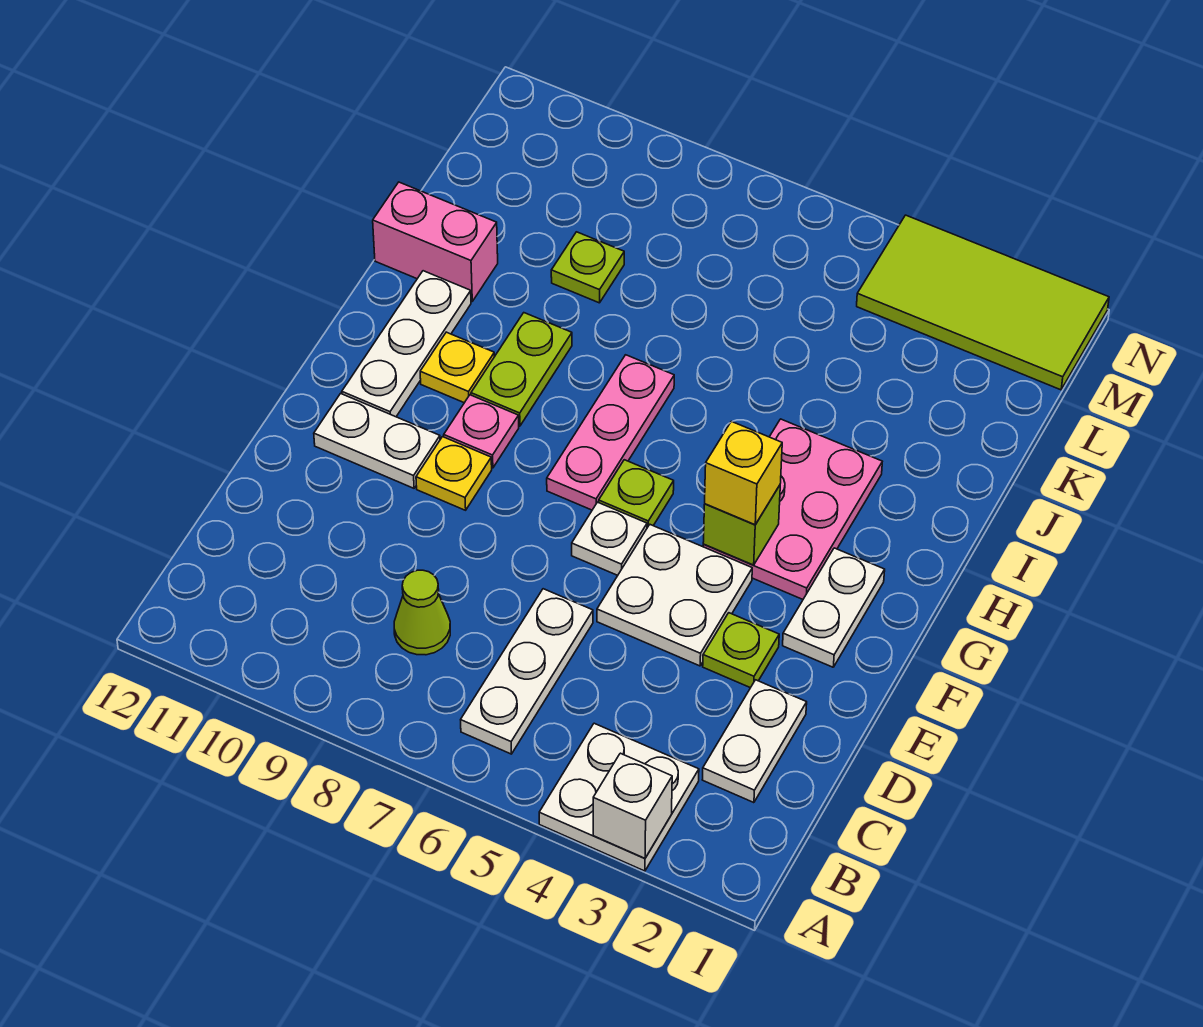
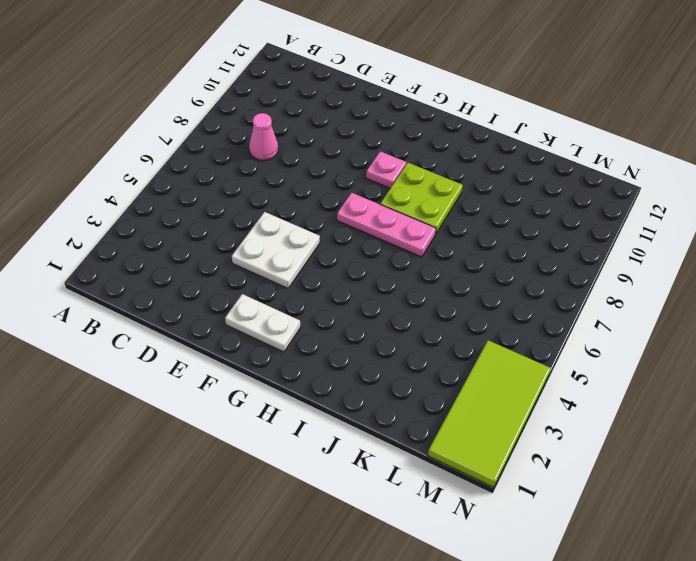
pink cone C8 level 1 -> lime cone C8 level 1
lime plate H8:I9 level 1 -> lime plate H9:I9 level 1
none -> white plate A3:B4 level 1
none -> white plate B6:D6 level 1
none -> white plate C2:D2 level 1

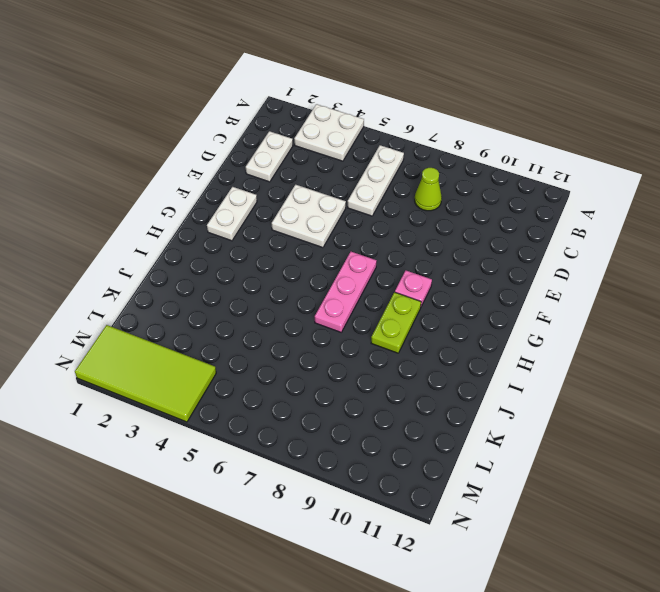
none -> lime plate E3 level 1
none -> white plate F6 level 1
none -> yellow plate F9 level 1

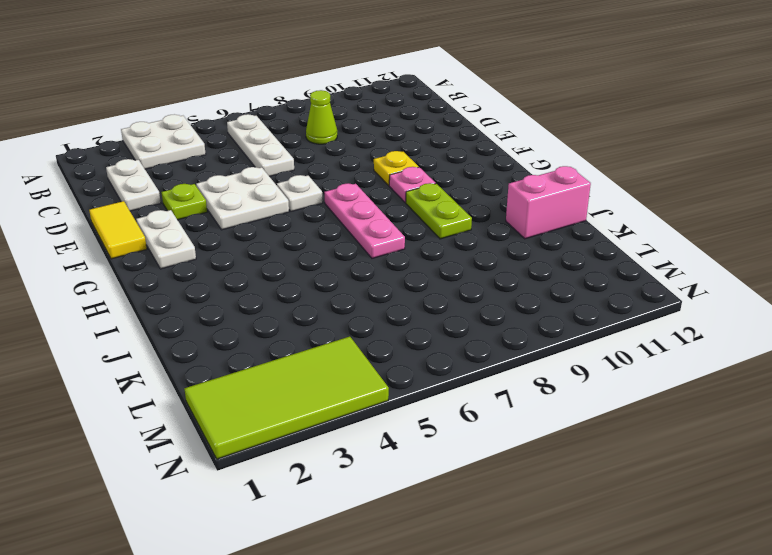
yellow tile E1:F1 level 1 -> none
none -> white plate F10:F11 level 1
none -> pink plate G3:I4 level 1
none -> lime plate G6 level 1

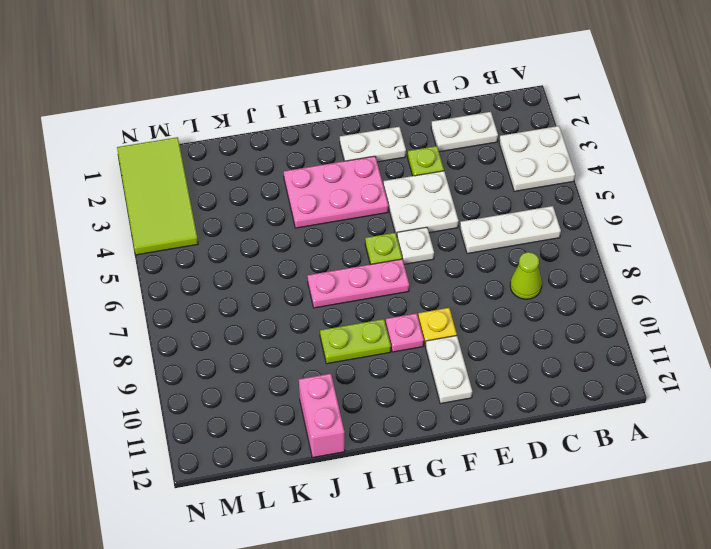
none -> white plate G11:I11 level 1
none -> yellow plate H10 level 1
none -> lime plate K9 level 1

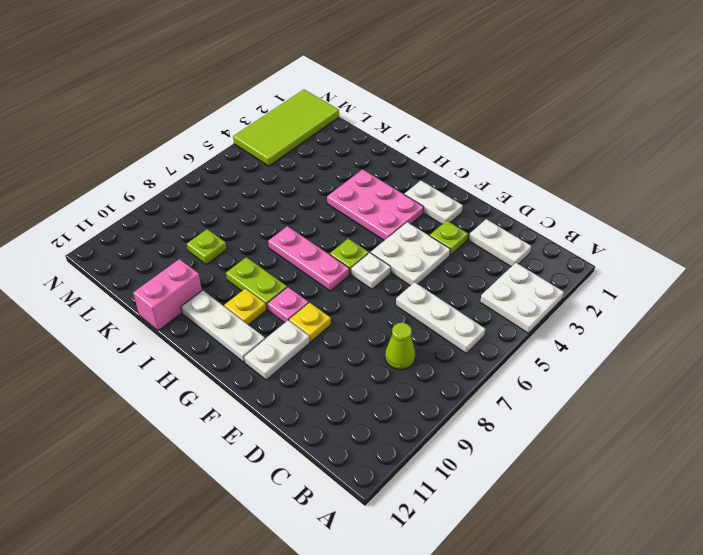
none -> white brick A3 level 2
none -> lime brick G4 level 2
none -> yellow brick G4 level 3

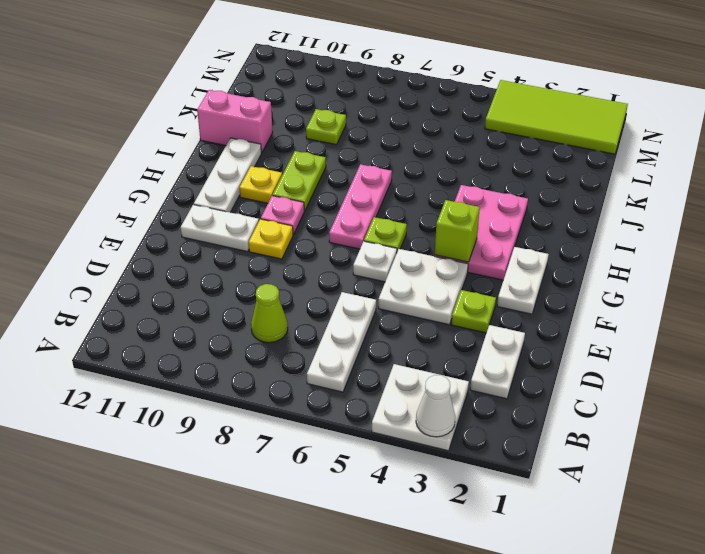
white cone A3 level 2 -> white brick A3 level 2
none -> yellow brick G4 level 3

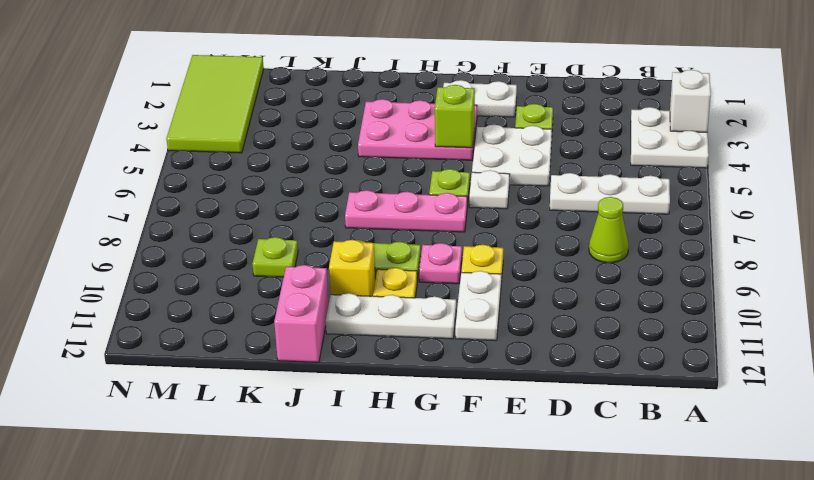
yellow brick I10 level 1 -> yellow brick G4 level 3
none -> white plate C2:D2 level 1

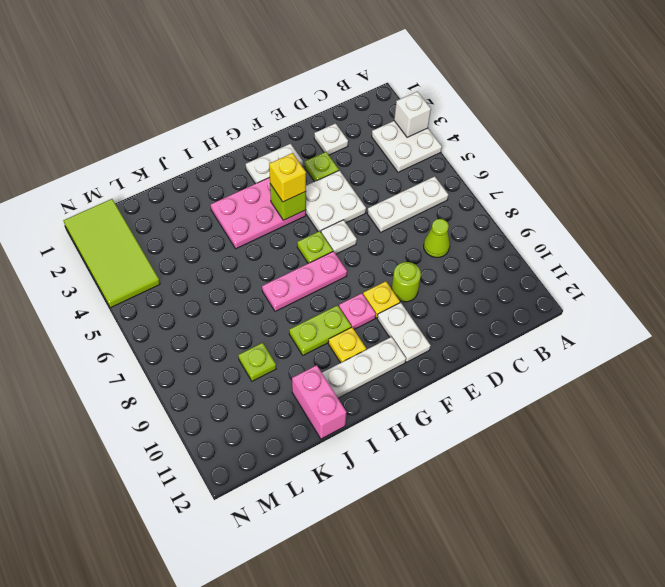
white plate D2 level 1 -> white plate C2:D2 level 1
lime round brick E9 level 1 -> none

